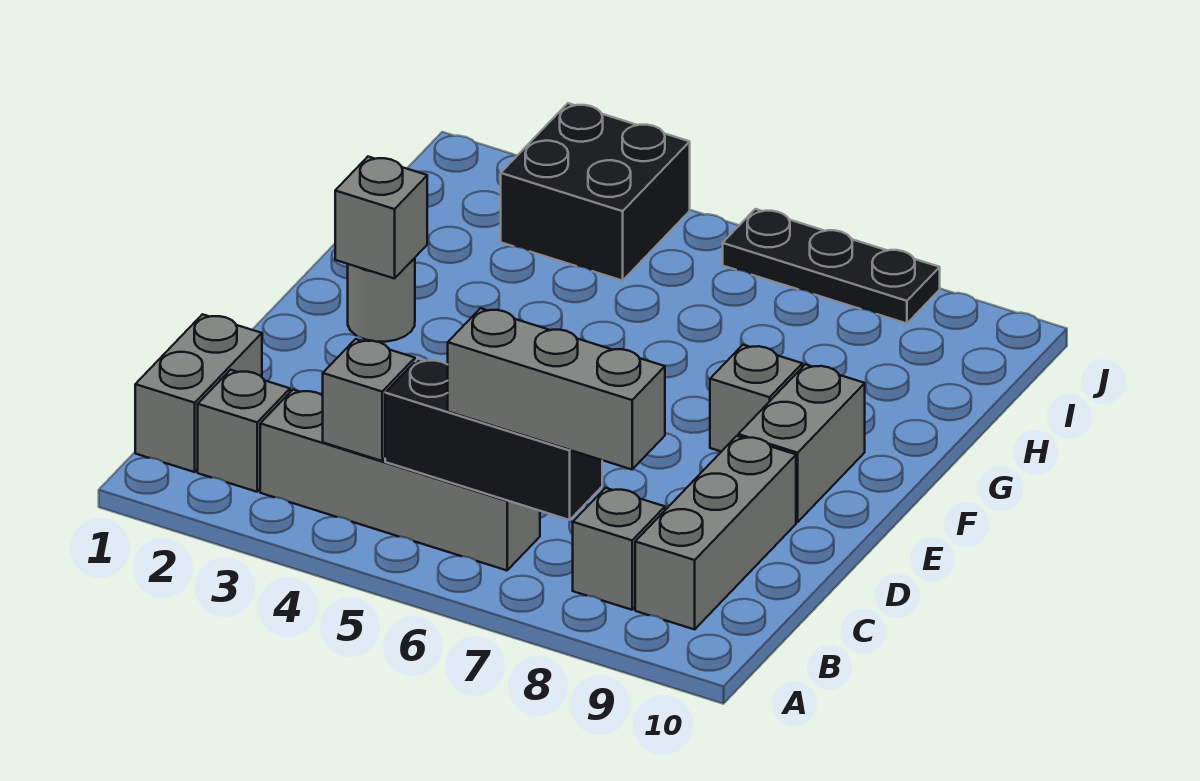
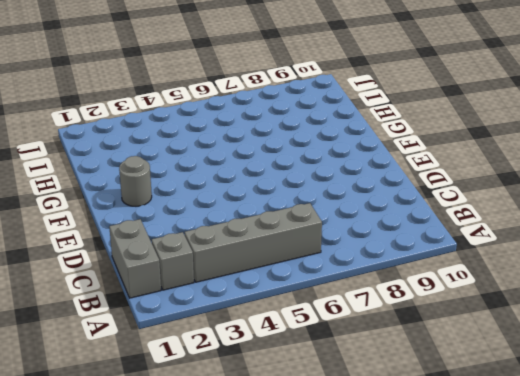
none -> grey brick B8 level 1
none -> grey brick B9:D9 level 1
none -> grey brick E9:F9 level 1

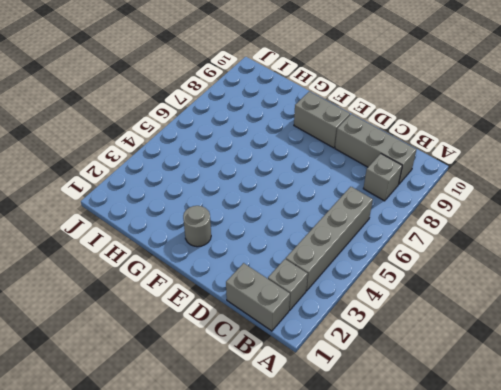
none -> grey brick F8 level 1
none -> black brick I3:J4 level 1
none -> black plate J6:J8 level 1

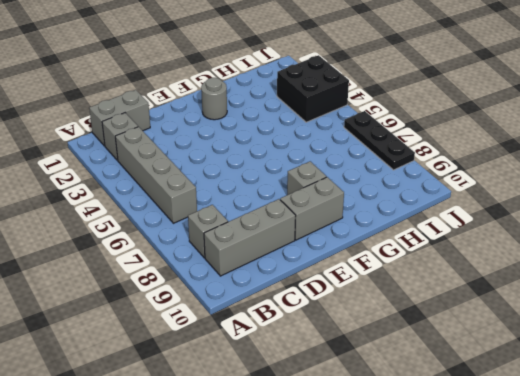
none -> grey brick B4 level 2
none -> black brick B5:B7 level 2
none -> grey brick F2 level 2

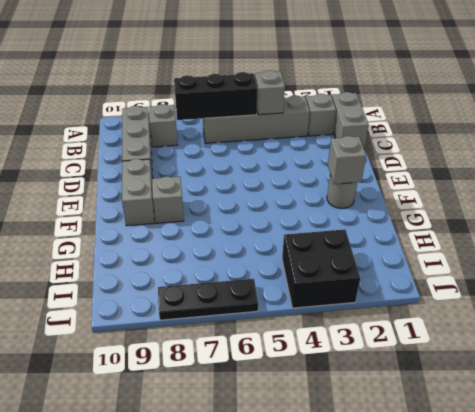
none -> grey brick B6:B8 level 3

